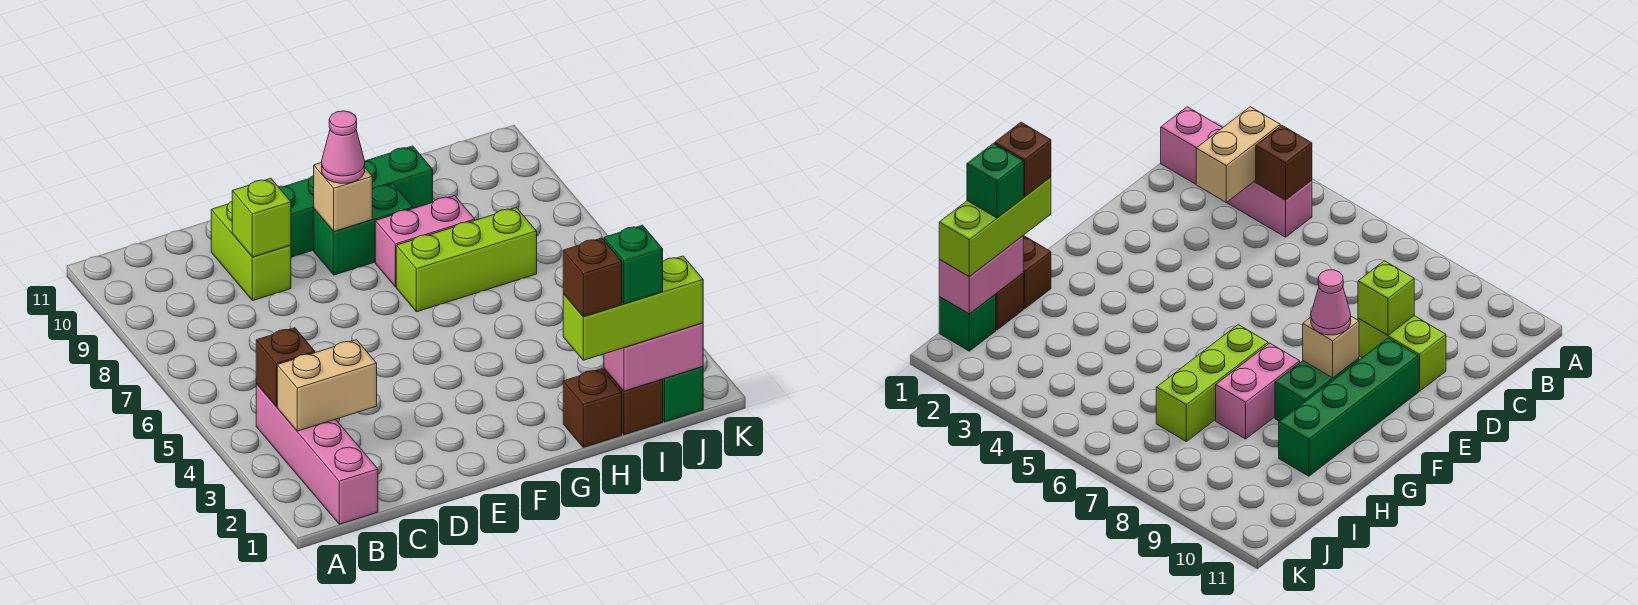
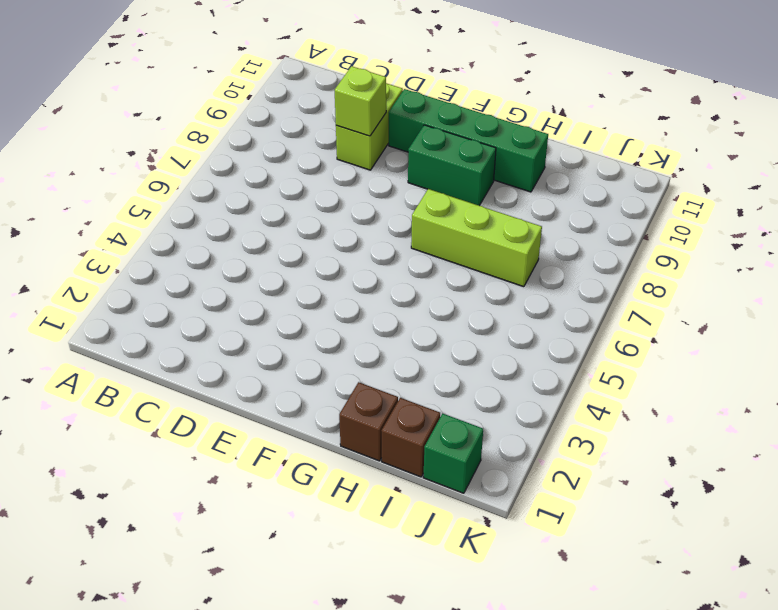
none -> pink brick B1:B4 level 1
none -> pink brick G8:H8 level 1
none -> tan brick B3:C3 level 2

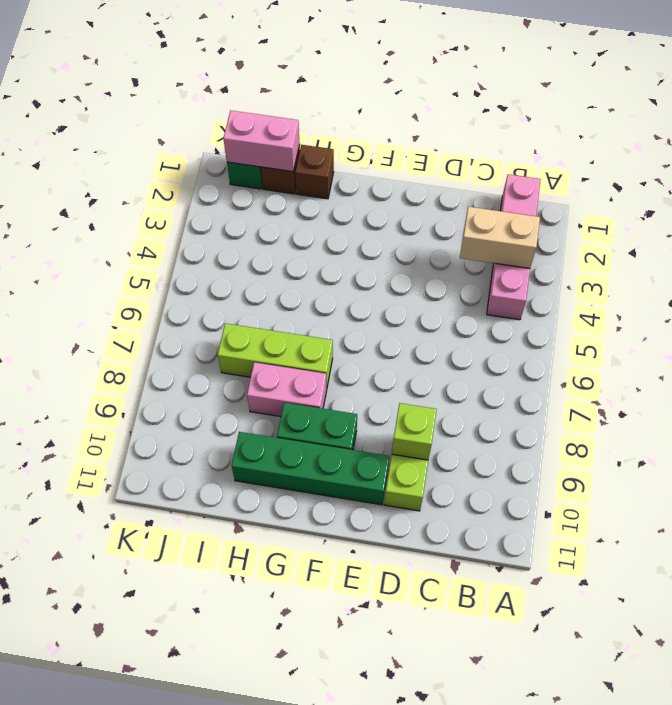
none -> brown brick B4 level 2
none -> tan brick F9 level 2
none -> pink cone F9 level 3

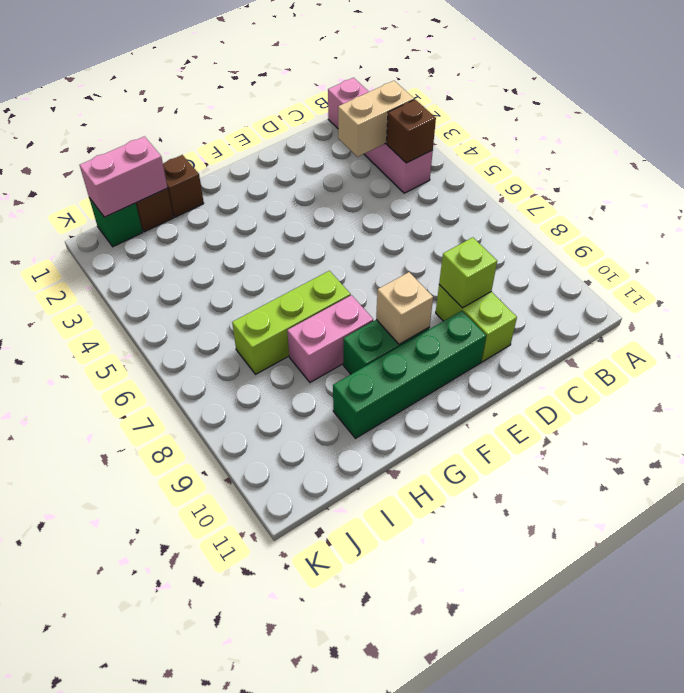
none -> pink cone F9 level 3
none -> lime brick H1:J1 level 3
none -> brown brick H1 level 4

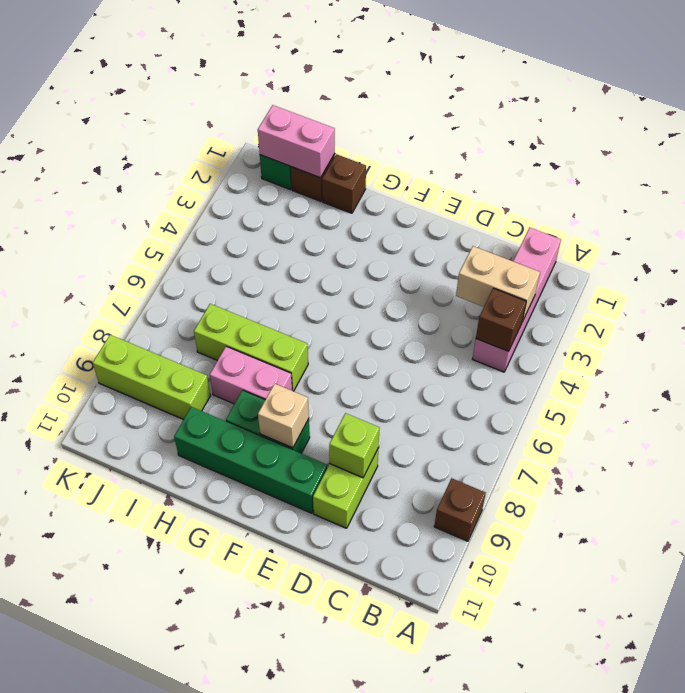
brown brick A9 level 1 -> brown brick H1 level 4
lime brick I9:K9 level 1 -> lime brick H1:J1 level 3
none -> pink cone F9 level 3
none -> green brick I1 level 4

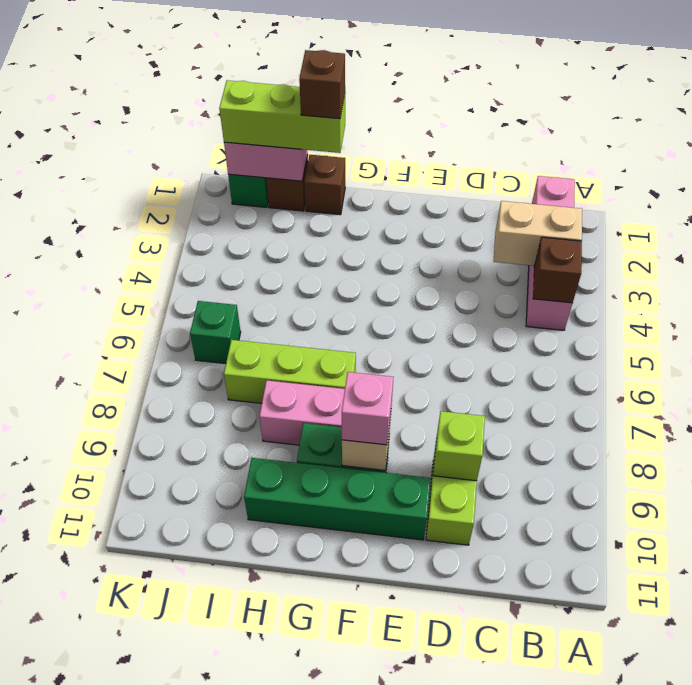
pink brick F9 level 3 -> pink cone F9 level 3
green brick J6 level 1 -> green brick I1 level 4

